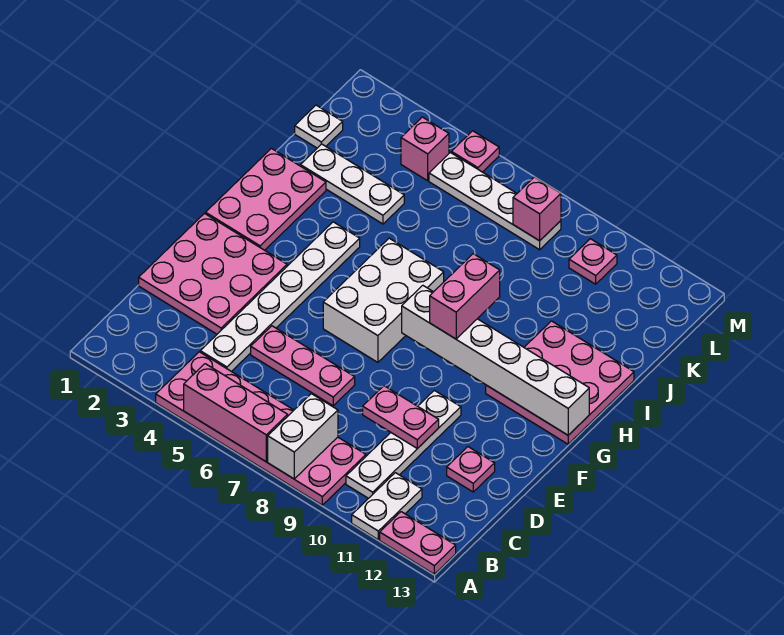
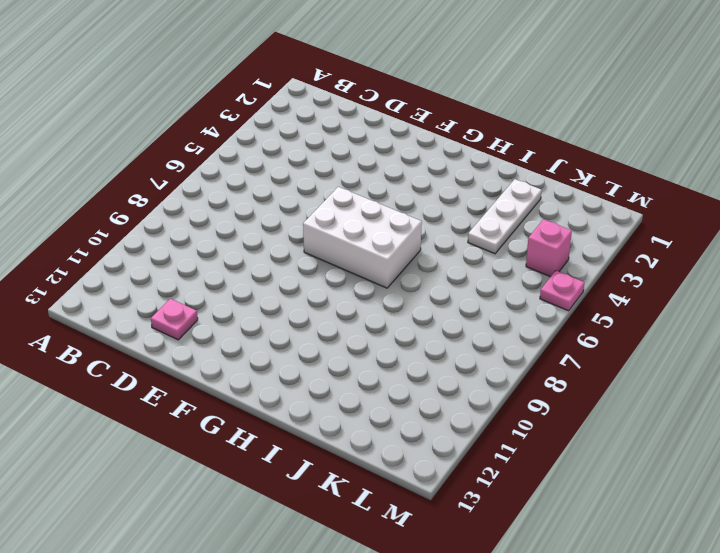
none -> pink plate A4:B9 level 1
none -> white plate A11:B11 level 1
none -> pink plate A12:A13 level 1

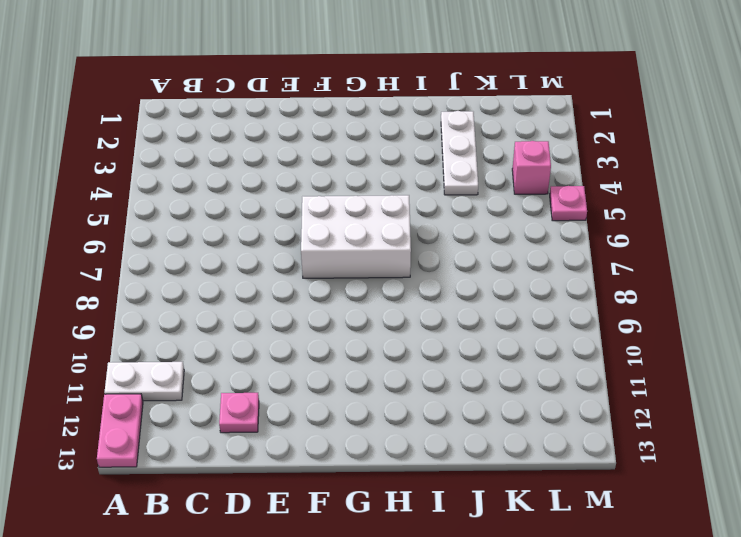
none -> pink plate A4:B9 level 1
none -> white plate B10:E10 level 1
none -> white plate C4:H4 level 1

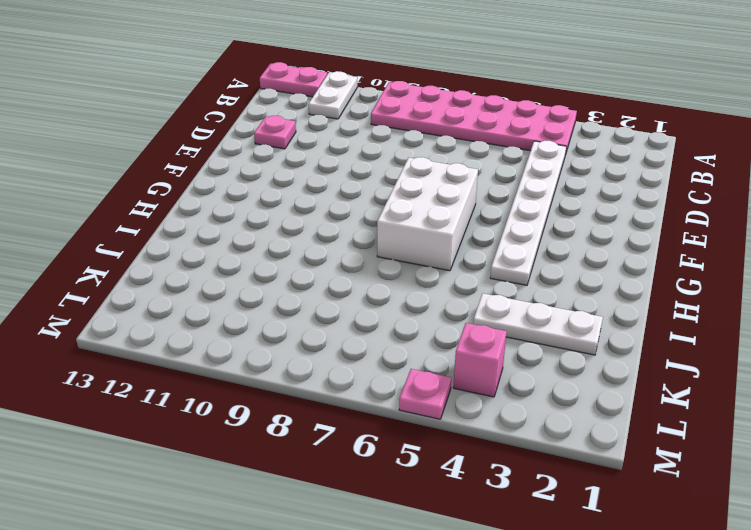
none -> white plate B10:E10 level 1
none -> pink plate D1:F3 level 1
none -> pink plate D5:D7 level 1

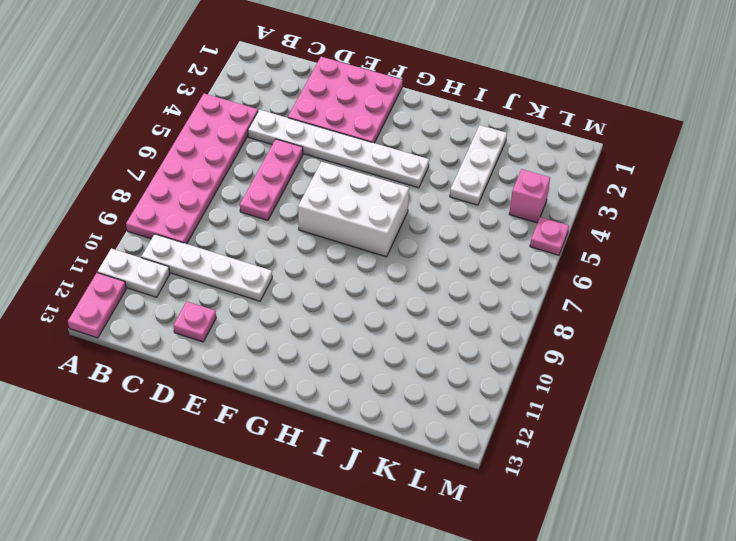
none -> pink plate G1:I2 level 1
none -> pink plate G11:I13 level 1
none -> white plate K1 level 1

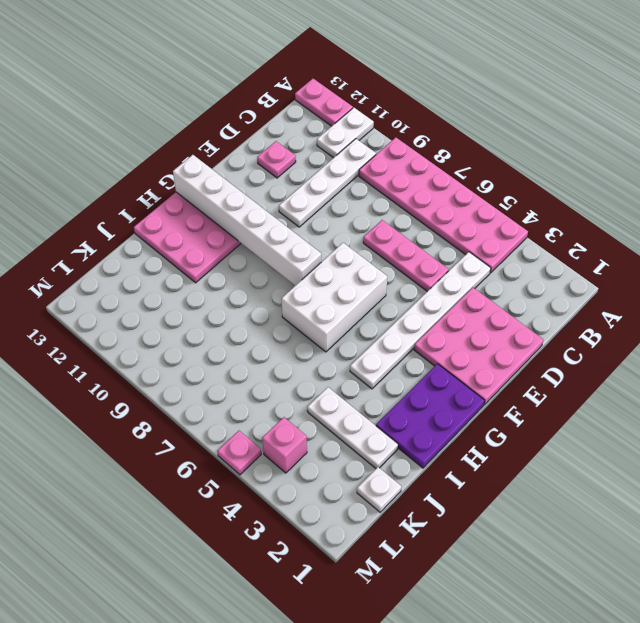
purple plate G1:I2 level 1 -> pink plate G1:I2 level 1
none -> white plate L5:L8 level 1
none -> pink plate L10 level 1
none -> pink brick A5:A7 level 2

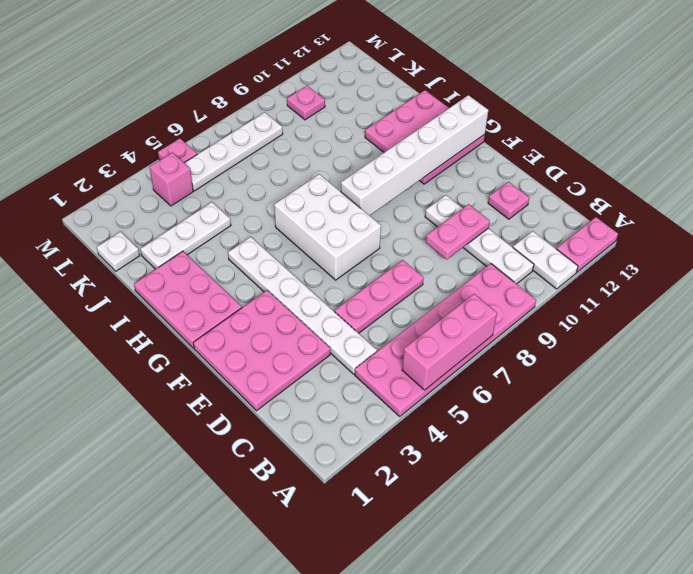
none -> white brick A8:B8 level 2
none -> pink brick L8 level 2
none -> pink brick G9:H9 level 3

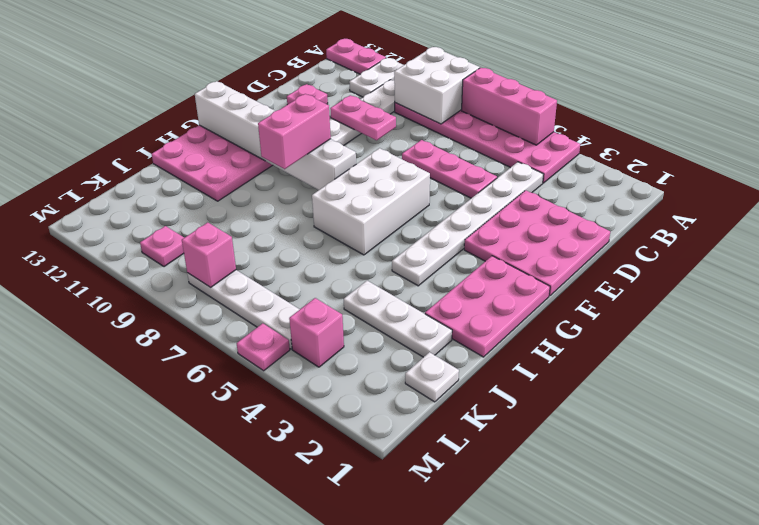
white brick A8:B9 level 2 -> white brick A8:B8 level 2

